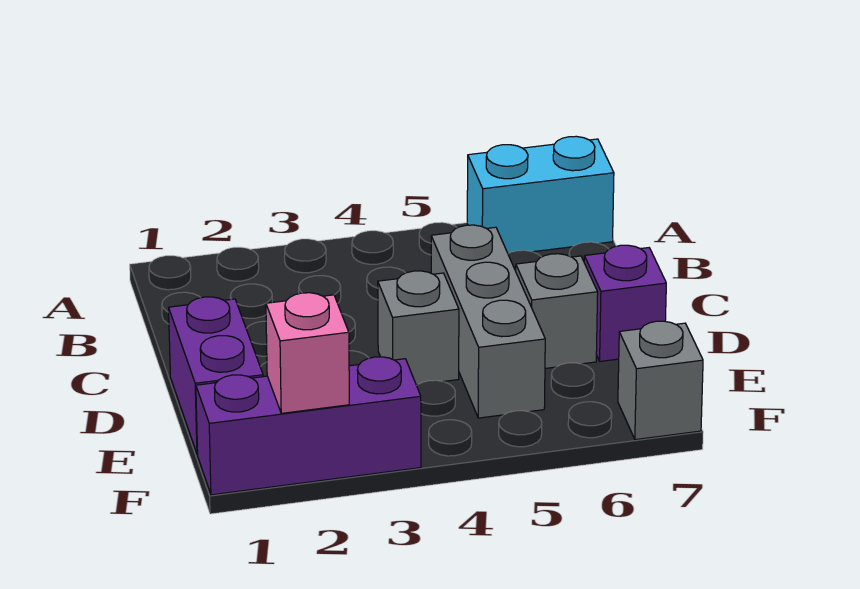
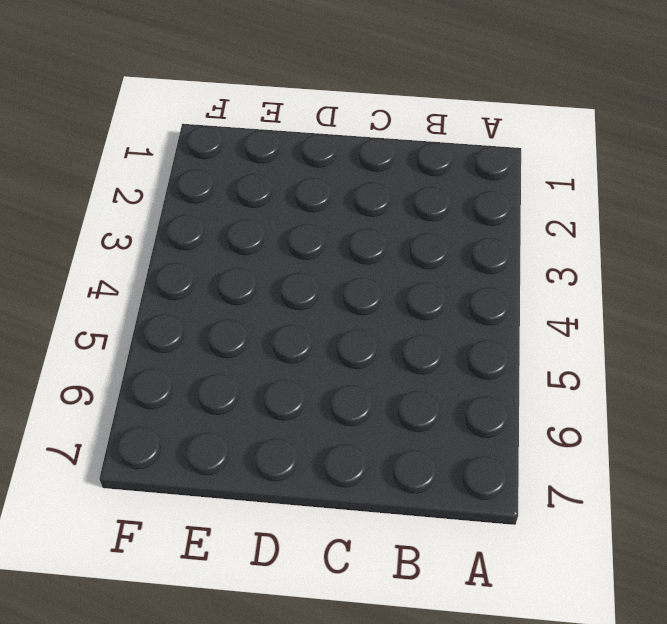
none -> cyan brick A6:A7 level 1
none -> grey brick C5:E5 level 1

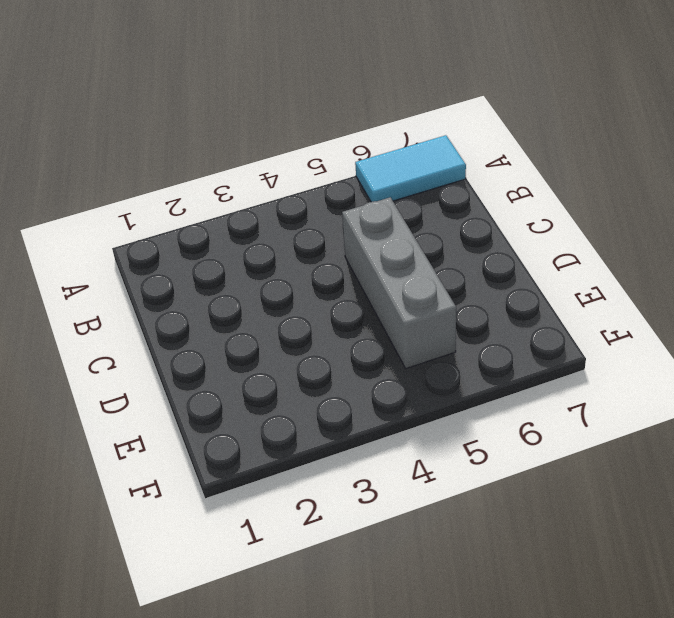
cyan tile A6:A7 level 1 -> cyan brick A6:A7 level 1
none -> purple brick D1:E1 level 1
none -> grey brick D4 level 1

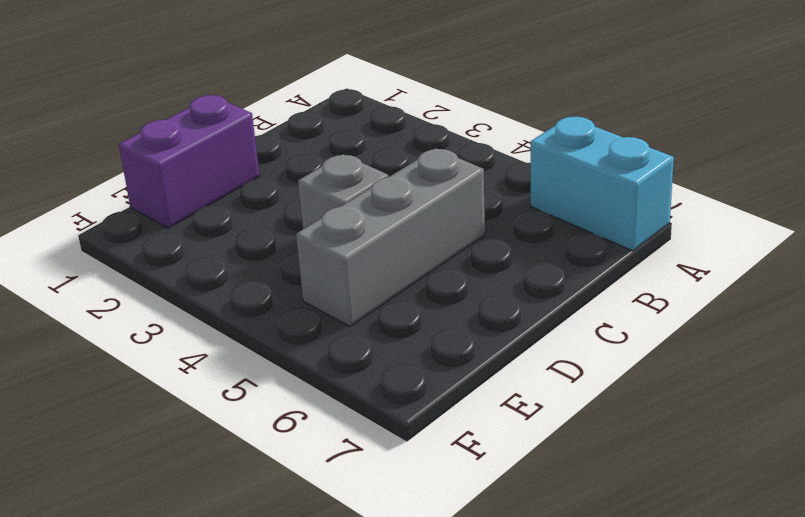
none -> grey brick D6 level 1
none -> purple brick D7 level 1

